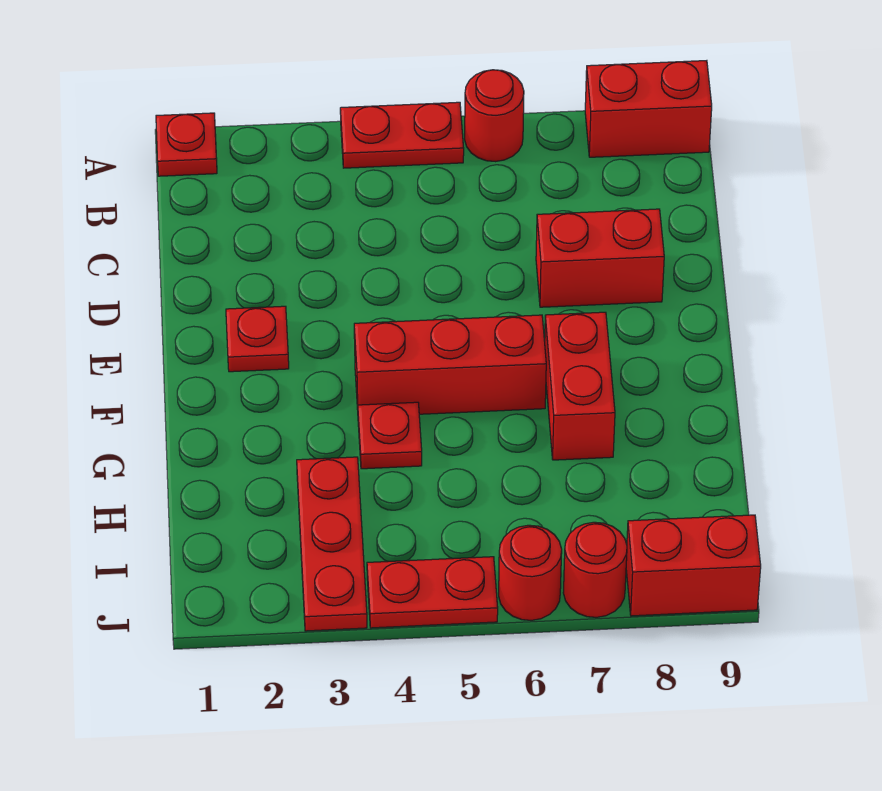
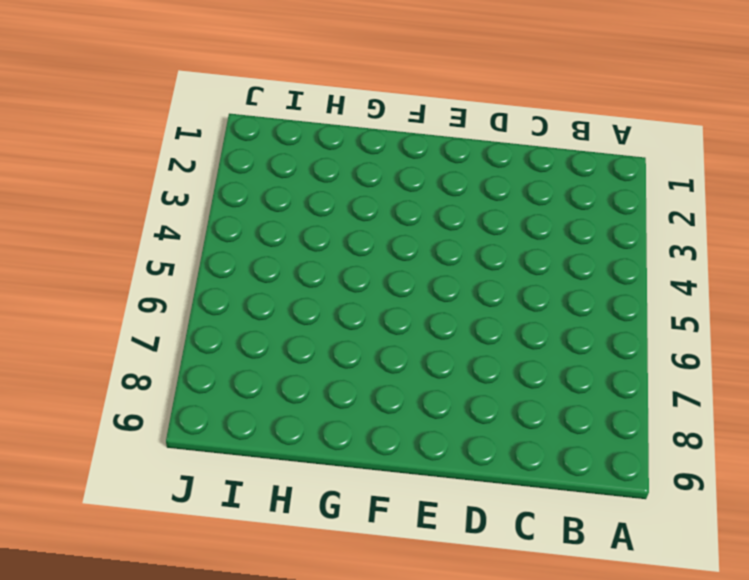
none -> red plate A1 level 1
none -> red plate A4:A5 level 1
none -> red round brick A6 level 1

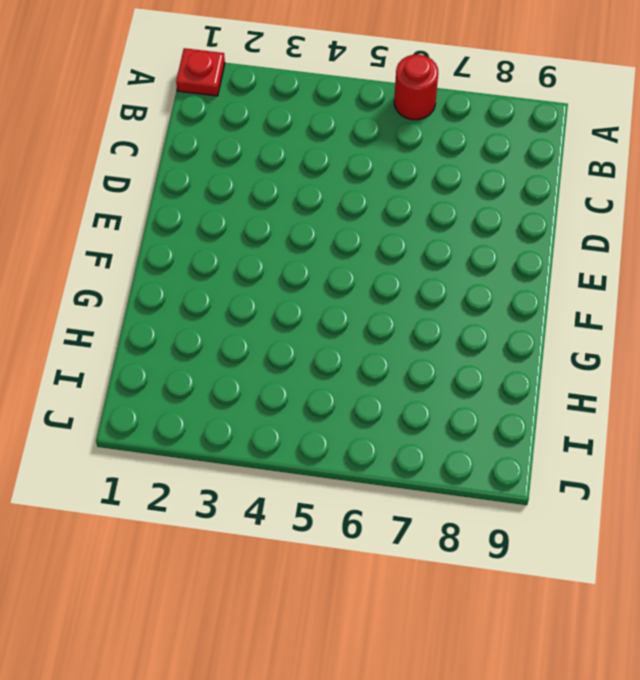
none -> red plate A4:A5 level 1
none -> red brick A8:A9 level 1
none -> red brick D7:D8 level 1

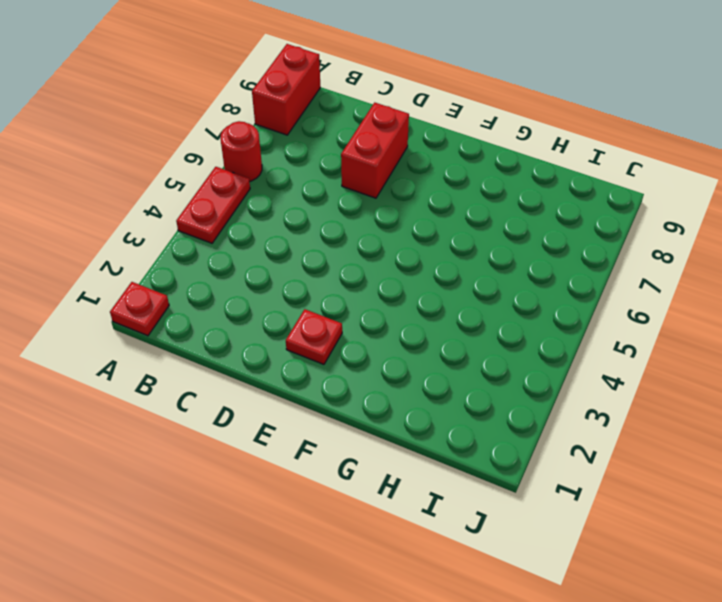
none -> red brick F4:F6 level 1
none -> red brick F7:G7 level 1
none -> red plate G4 level 1

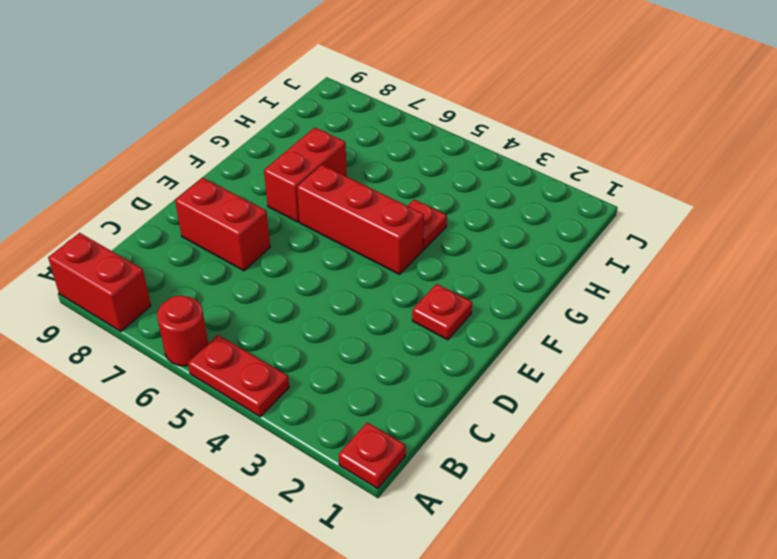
none -> red plate H3:J3 level 1
none -> red plate J4:J5 level 1
none -> red round brick J6 level 1

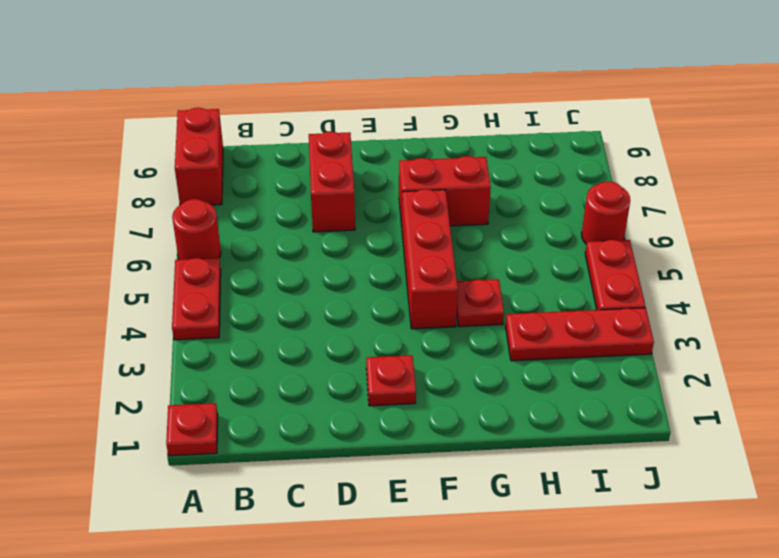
none -> red round brick J7 level 1
none -> red brick J8:J9 level 1

